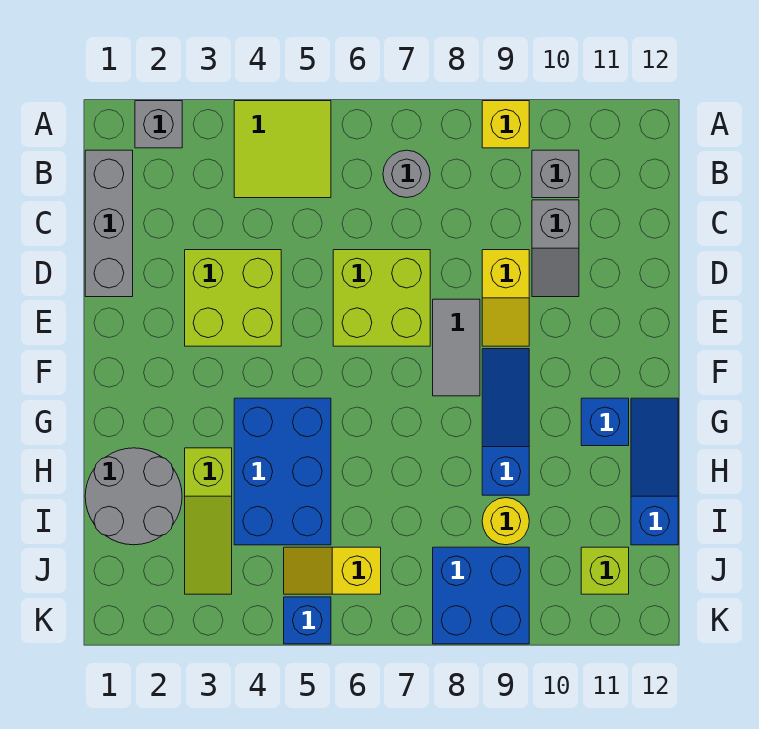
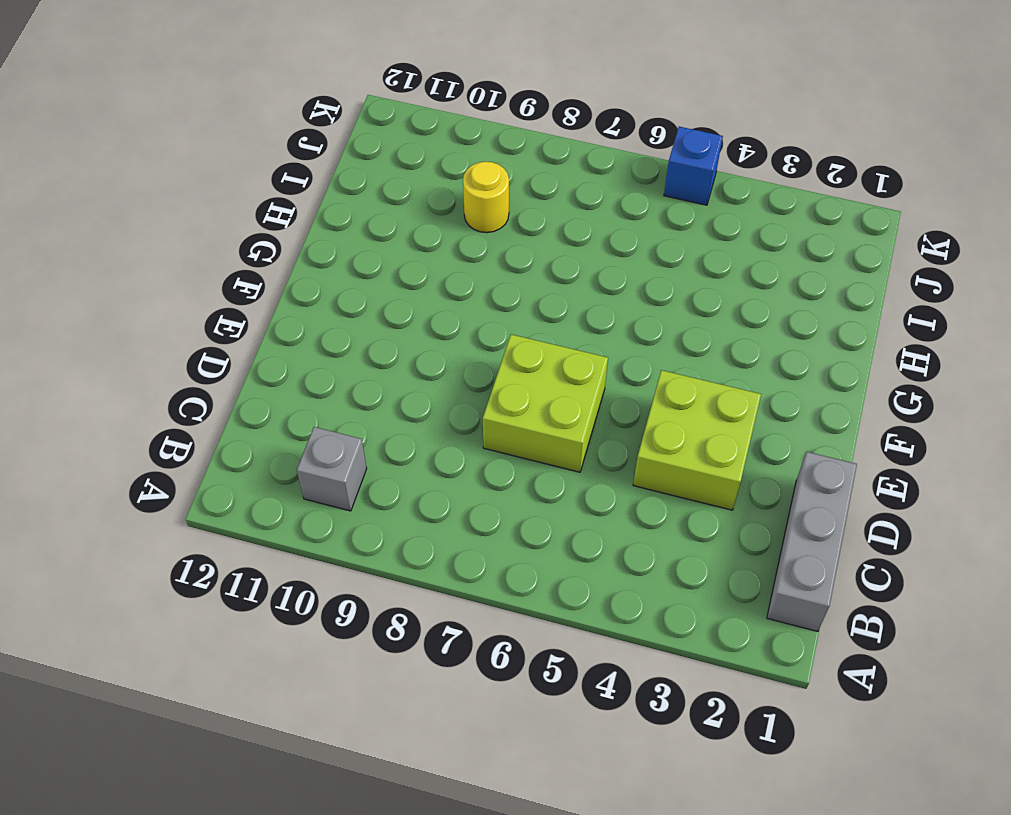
none -> grey brick A2 level 1
none -> lime tile A4:B5 level 1
none -> yellow brick A9 level 1

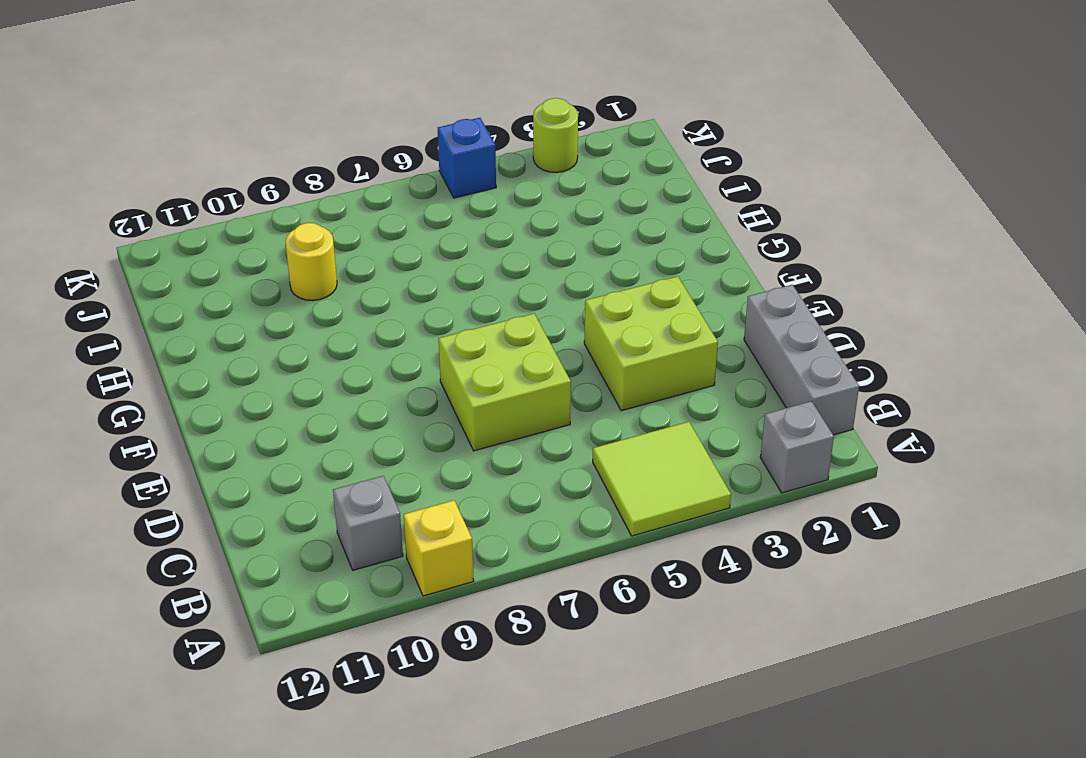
lime round brick K3 level 1 -> none
none -> grey round brick B7 level 1
none -> grey slope C10:D10 level 1 top C
none -> yellow slope D9:E9 level 1 top D

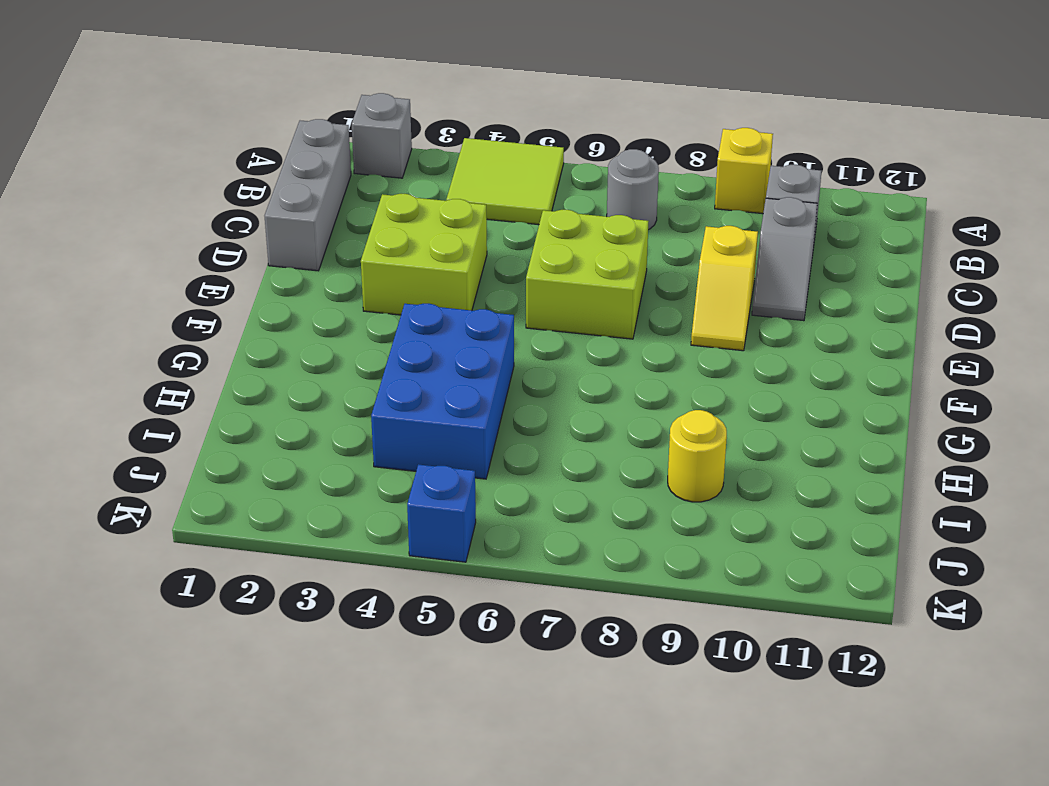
none -> grey tile E8:F8 level 1
none -> blue slope F9:H9 level 1 top H
none -> blue brick G11 level 1

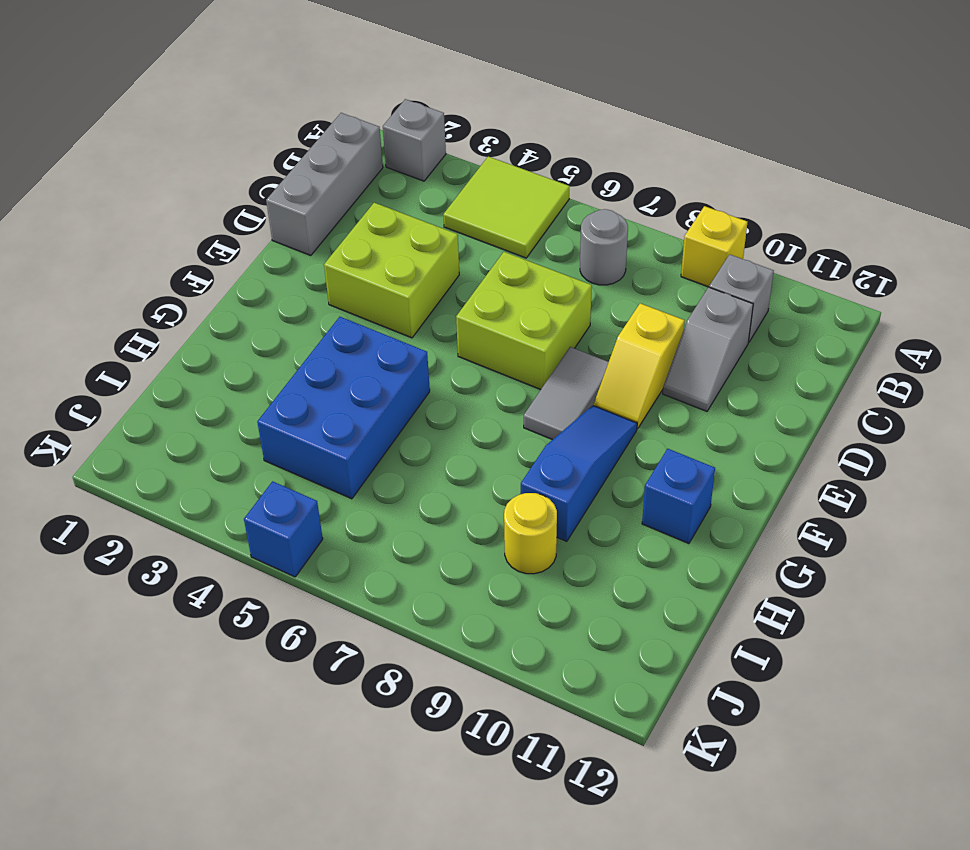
none -> blue slope G12:I12 level 1 top I
none -> grey round brick H1:I2 level 1
none -> lime slope H3:J3 level 1 top H

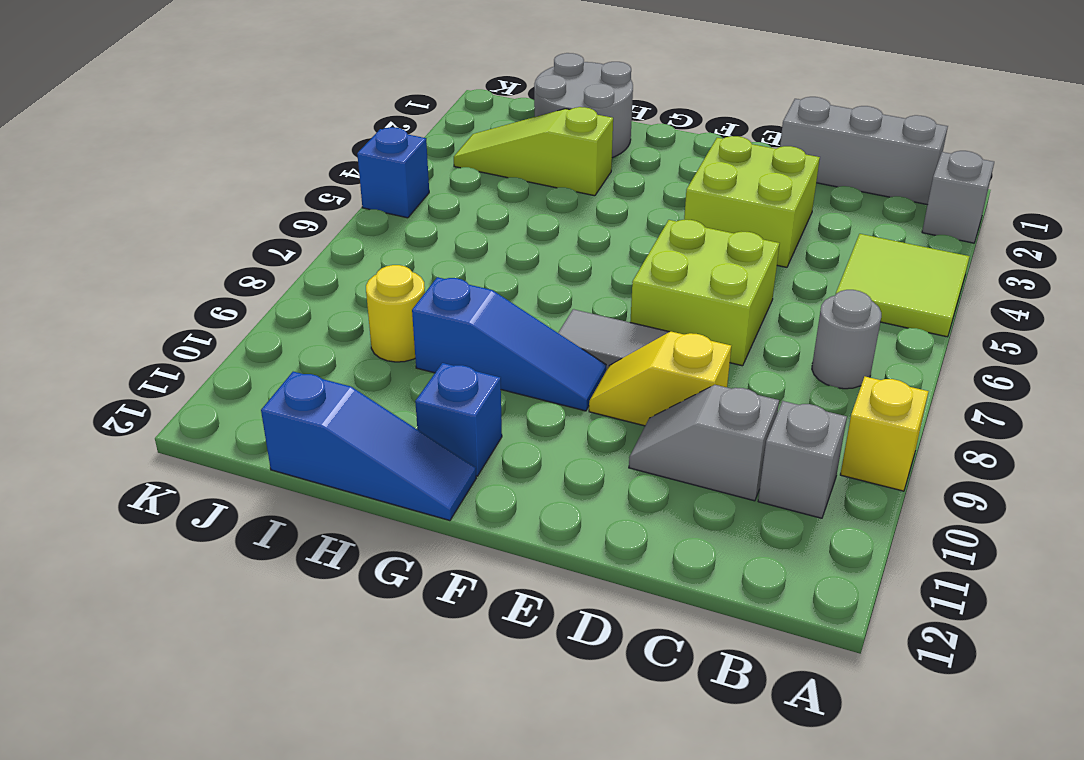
none -> blue brick G4:I5 level 1
none -> yellow slope J5:J6 level 1 top 6
none -> blue brick J8:K9 level 1

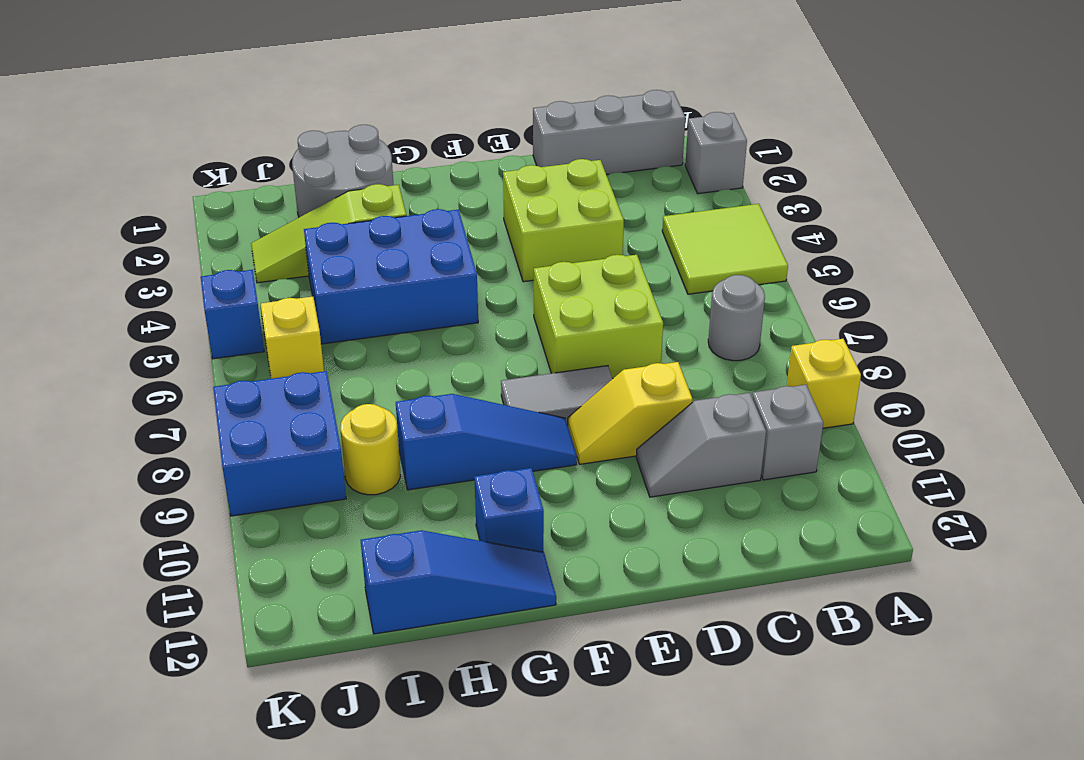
none -> lime brick J11 level 1

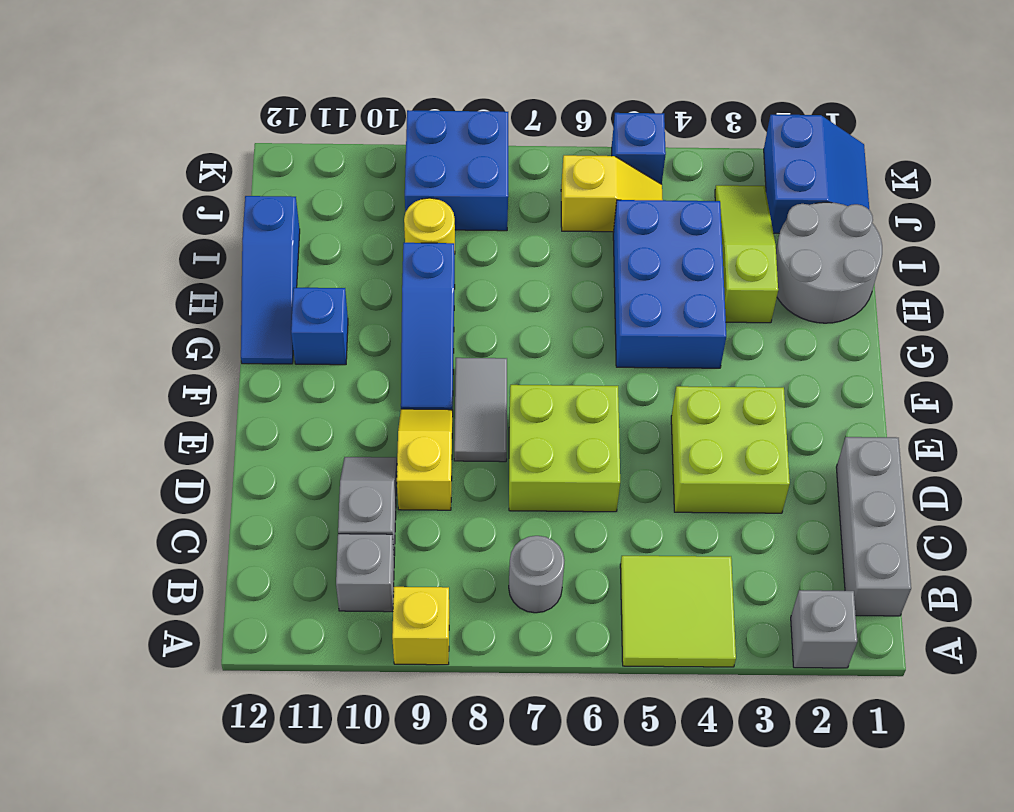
blue slope J1:K2 level 1 top 2 -> none
none -> lime brick J11 level 1

